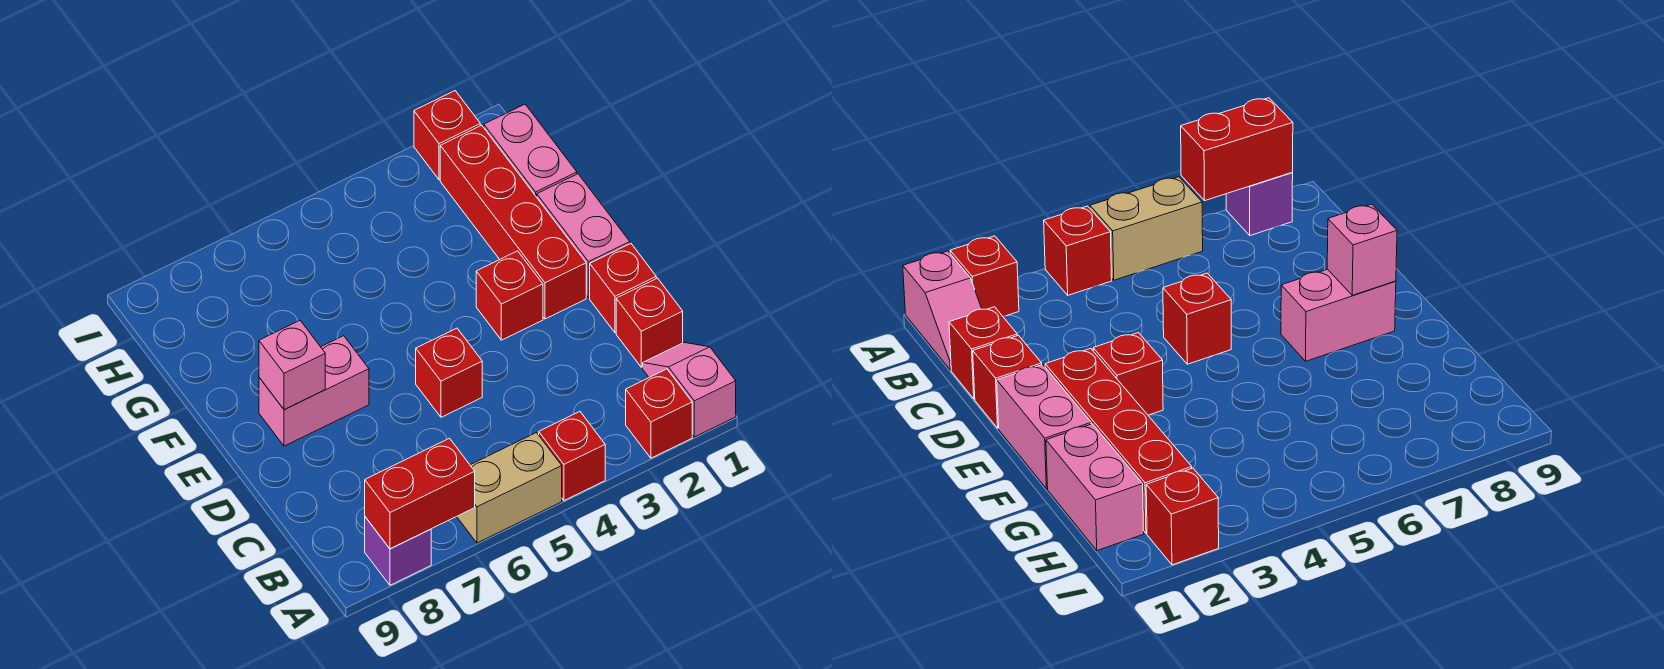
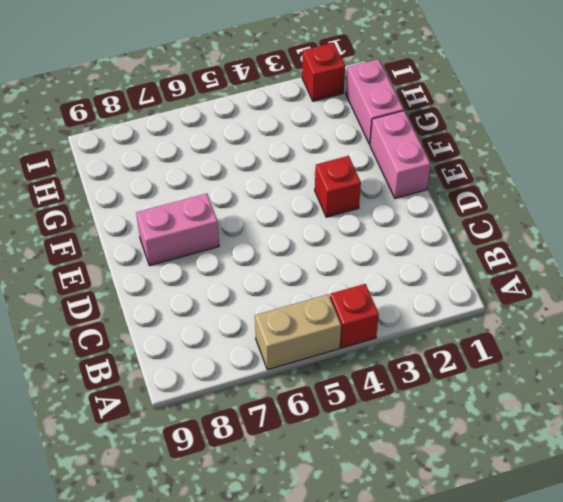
none -> pink slope A1:B1 level 1 top A
none -> red brick A2 level 1
none -> purple brick A8 level 1

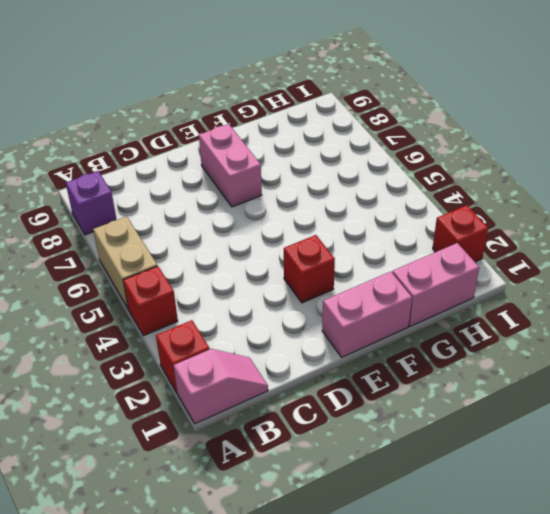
none -> red brick C1 level 1
none -> red brick D1 level 1
none -> red brick D5 level 1

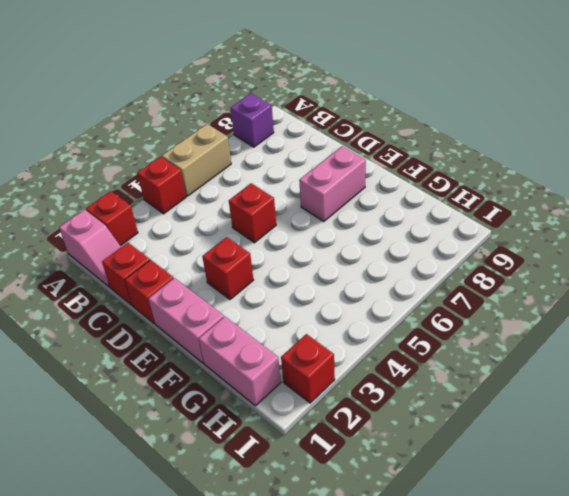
none -> red brick E2:H2 level 1
none -> red brick A7:A8 level 2
none -> pink brick E8 level 2

